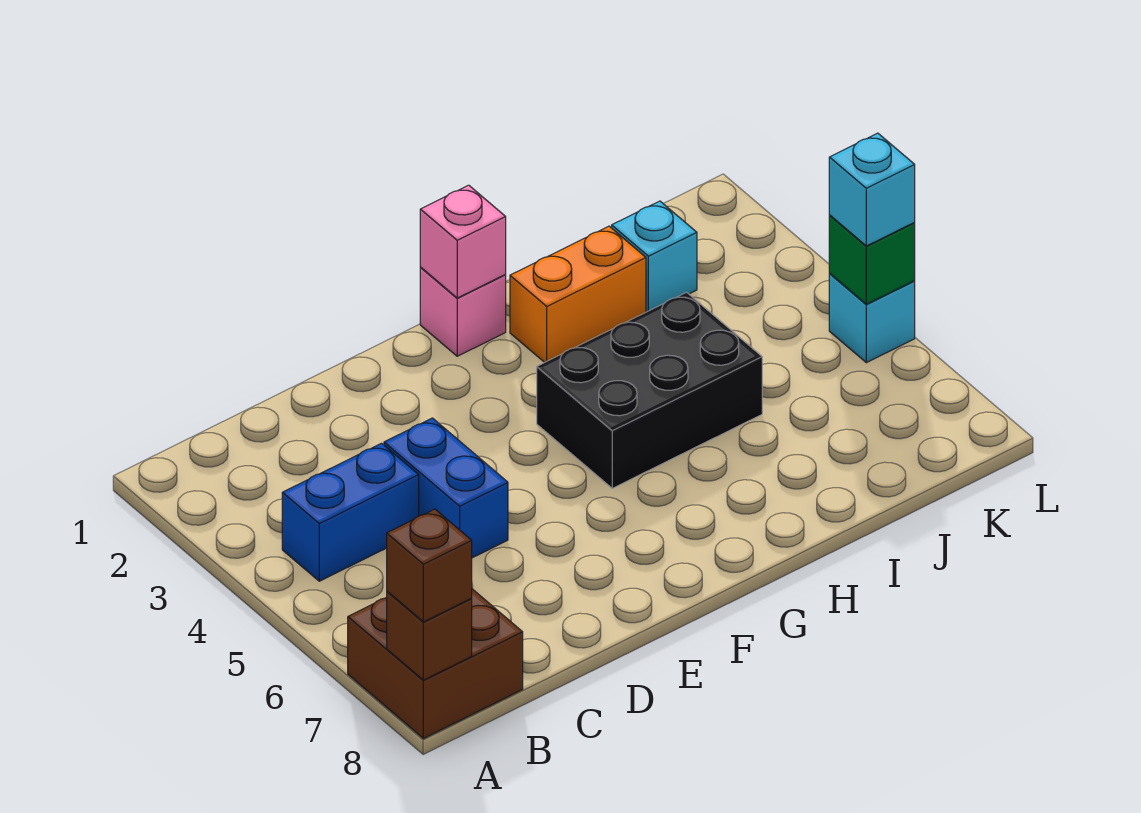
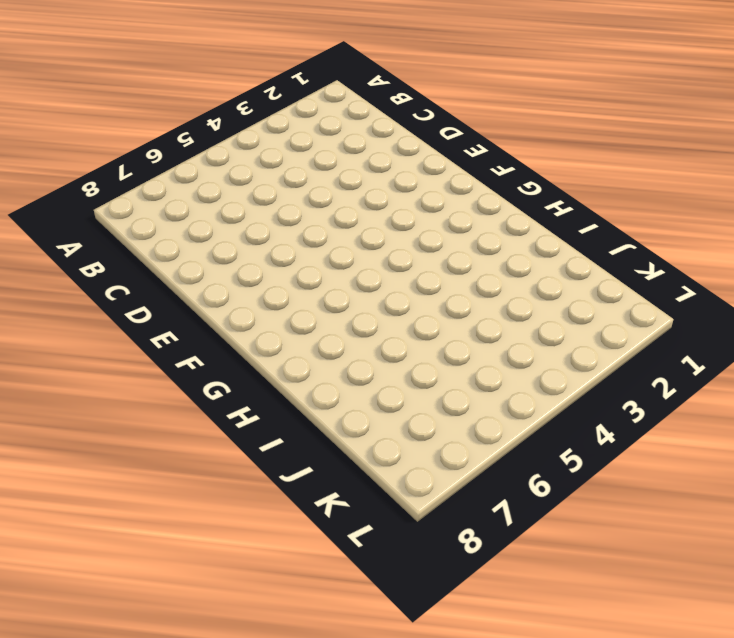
none -> brown brick A7:B8 level 1
none -> blue brick B4:C4 level 1
none -> blue brick D4:D5 level 1

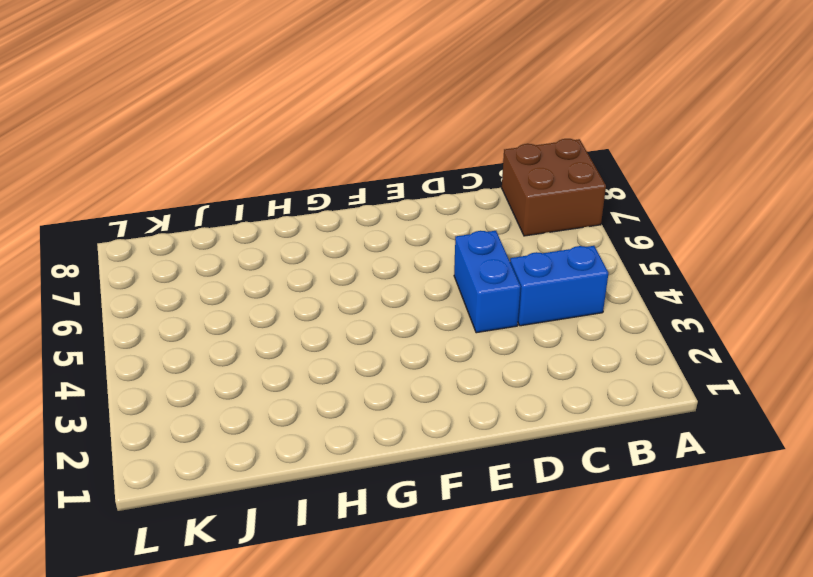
none -> pink brick G1 level 1
none -> black brick G4:I5 level 1
none -> orange brick H2:I2 level 1

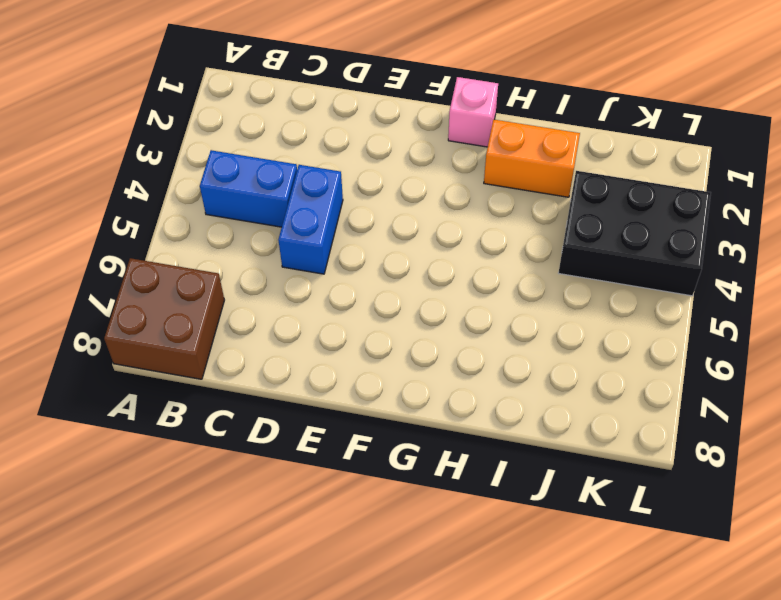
black brick J3:L4 level 1 -> black brick G4:I5 level 1
none -> cyan brick J2 level 1
none -> cyan brick L5 level 1
none -> brown brick A8 level 2

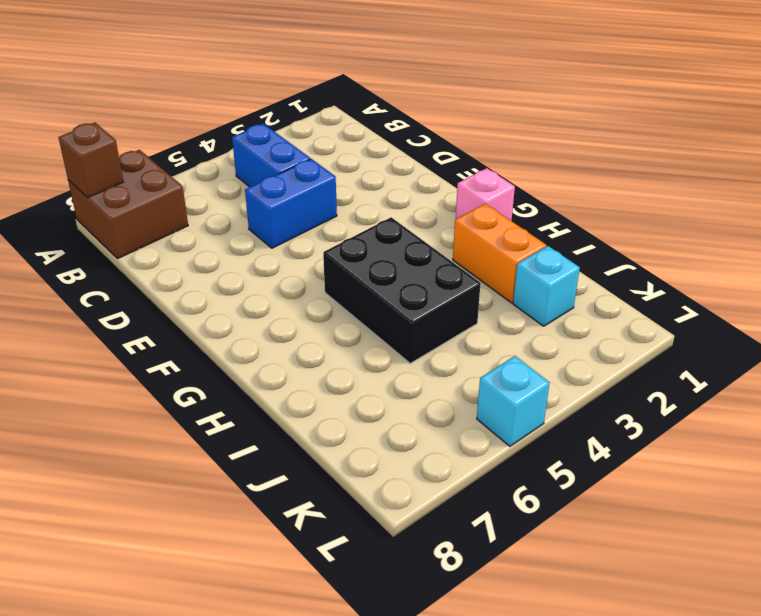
none -> pink brick G1 level 2
none -> green brick L5 level 2
none -> brown brick A8 level 3

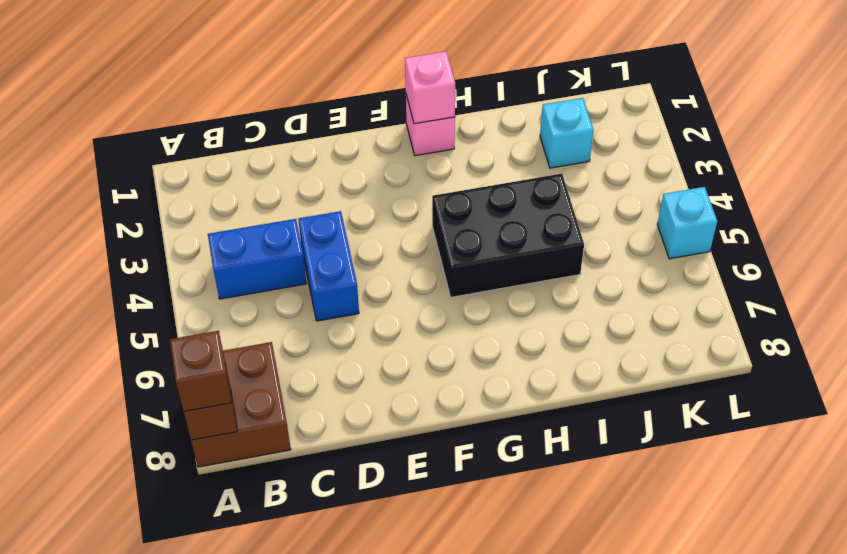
none -> orange brick H2:I2 level 1
none -> green brick L5 level 2
none -> cyan brick L5 level 3

